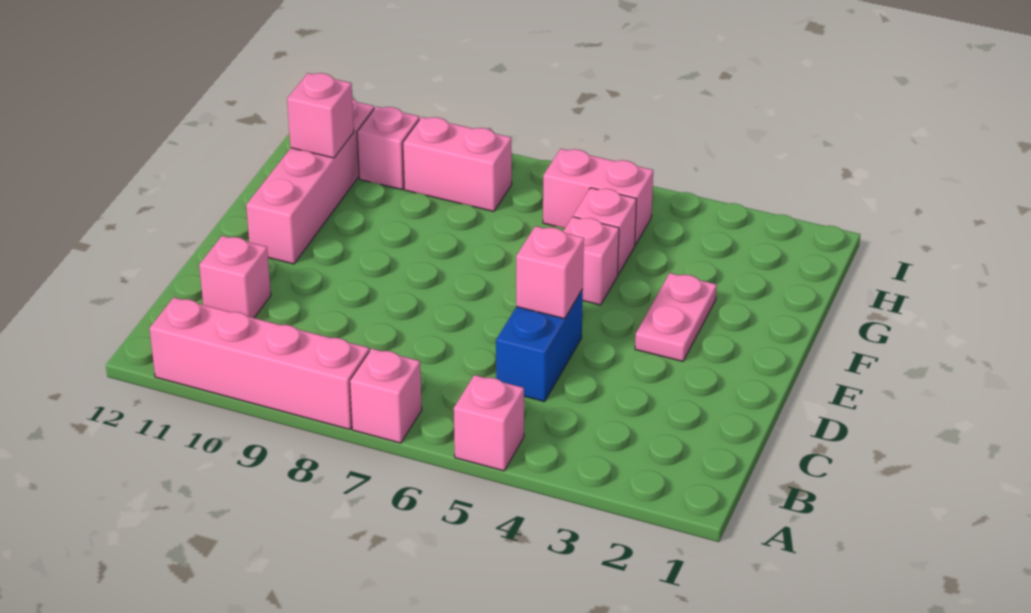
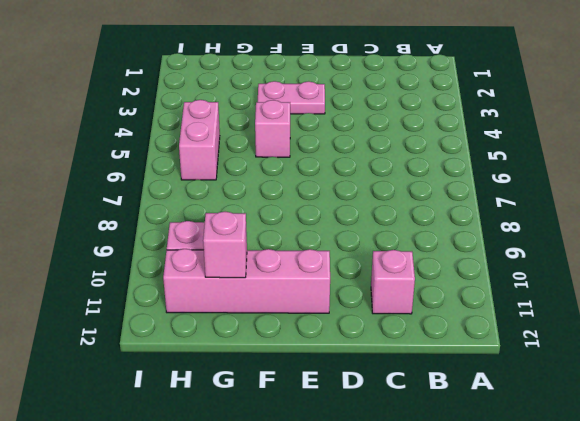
none -> pink brick A5 level 1
none -> pink brick A7 level 1
none -> pink brick A8:A11 level 1

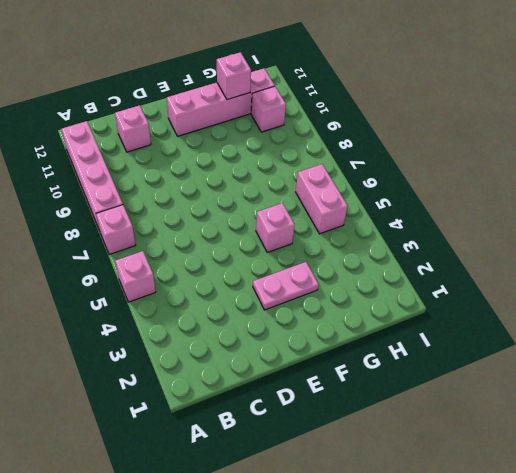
none -> blue brick C5:D5 level 1
none -> pink brick G5 level 1
none -> pink brick H8:H9 level 1

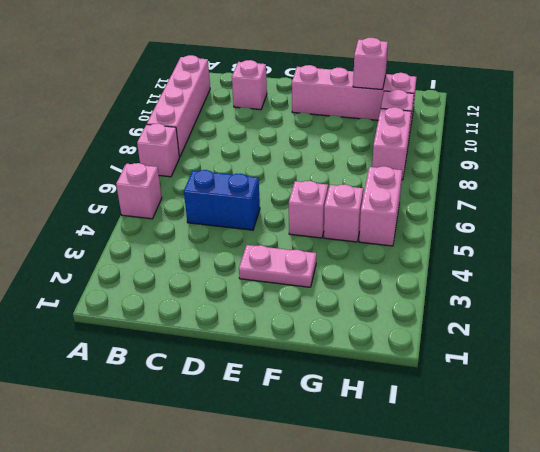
none -> pink brick D5 level 2

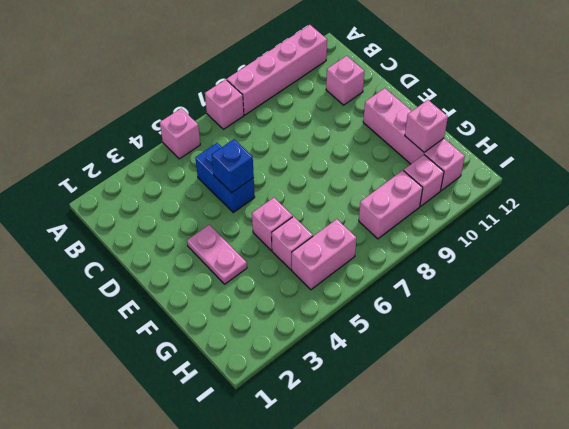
blue brick D5 level 2 -> pink brick D5 level 2

